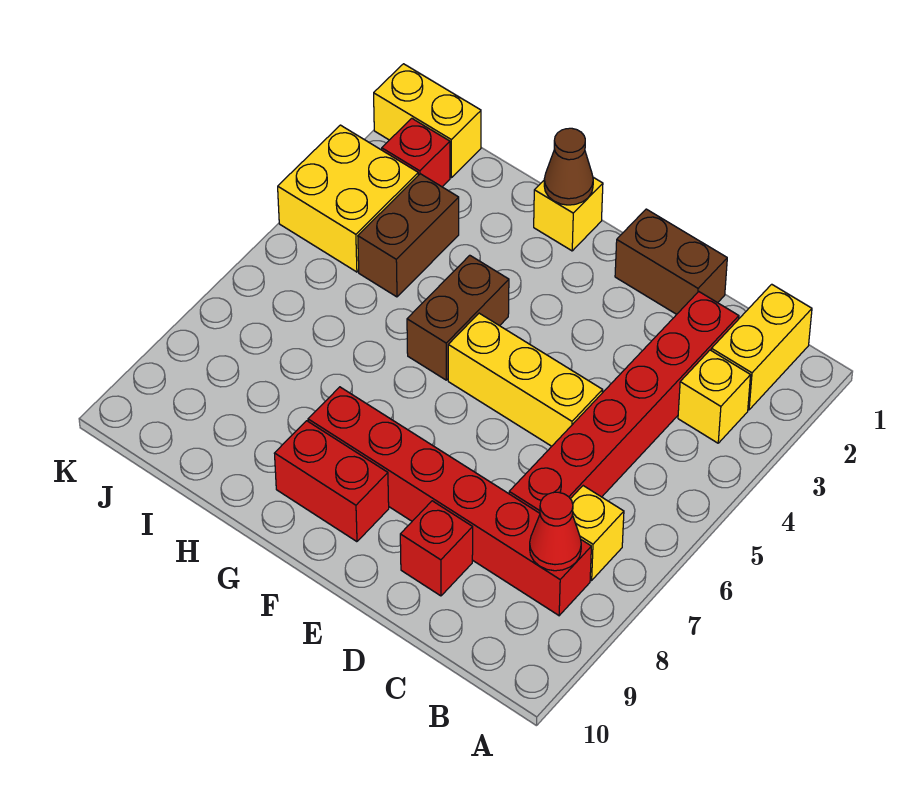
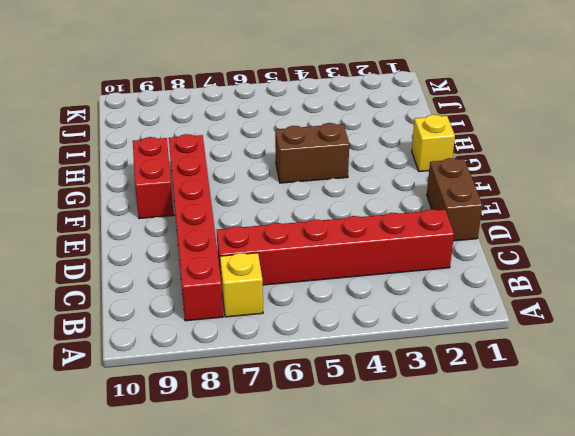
none -> yellow brick B1:B2 level 1
none -> yellow brick B3 level 1
none -> yellow brick D5:F5 level 1

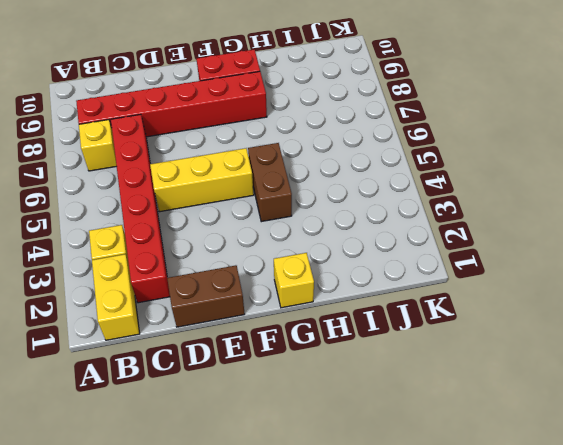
none -> red brick D9 level 1
none -> brown brick I3:I4 level 1
none -> yellow brick J1:K1 level 1

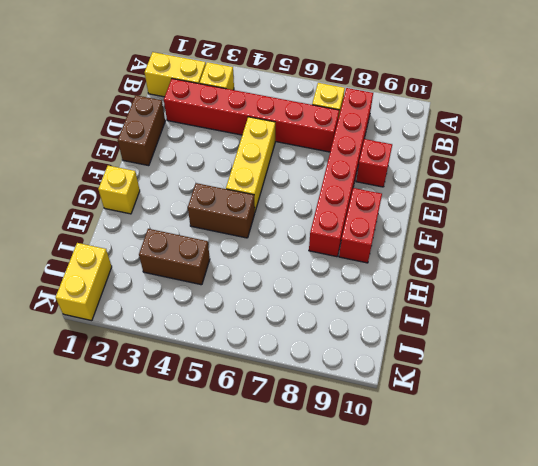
none -> red brick J2 level 1
none -> yellow brick J3:K4 level 1
none -> red cone B8 level 2

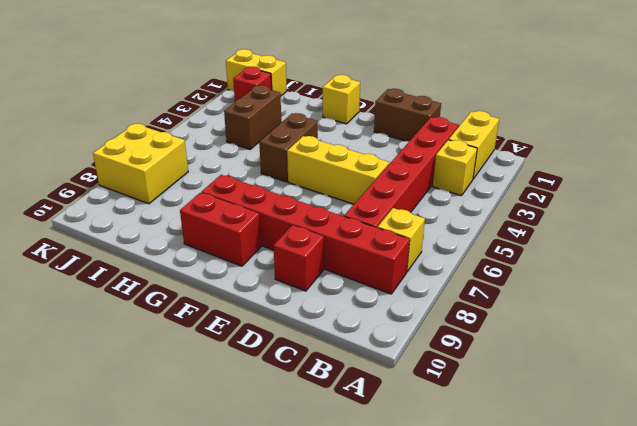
yellow brick J7:K8 level 1 -> yellow brick J3:K4 level 1
none -> red cone B8 level 2
none -> brown cone G1 level 2

